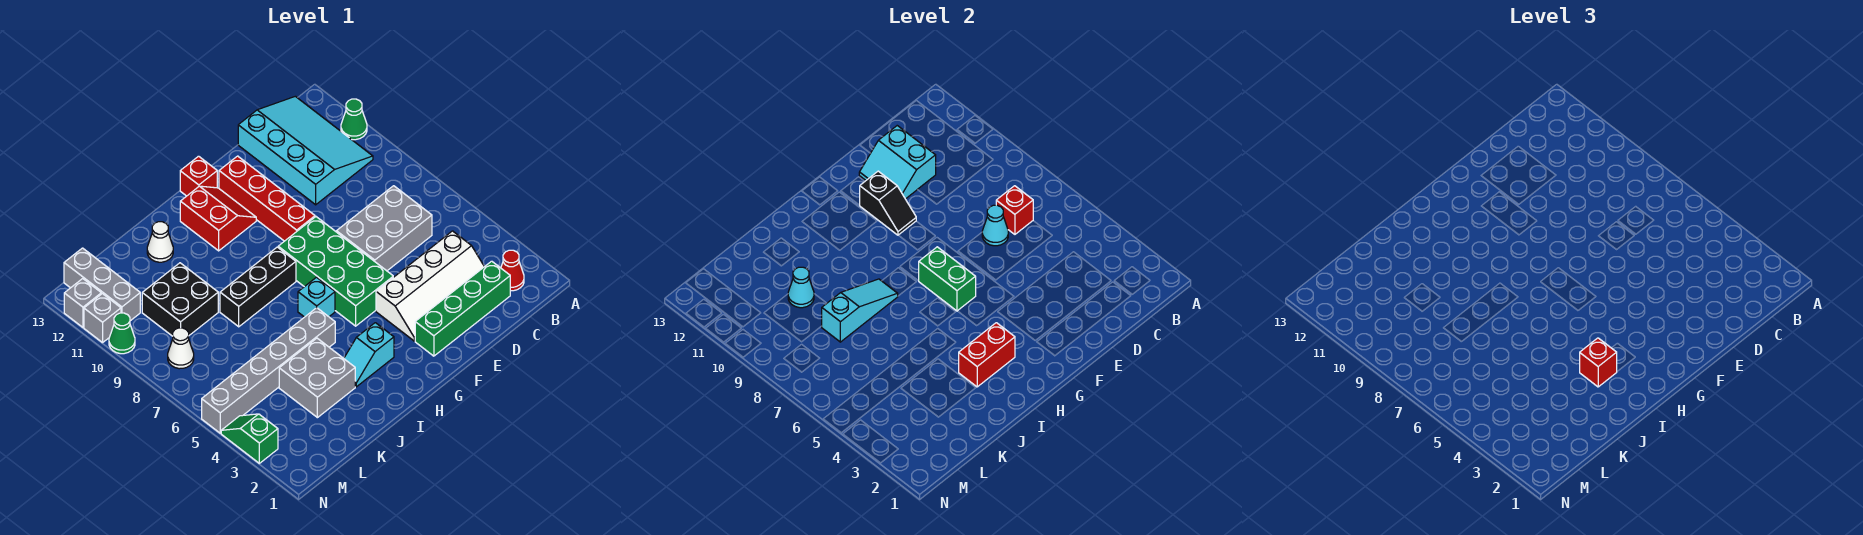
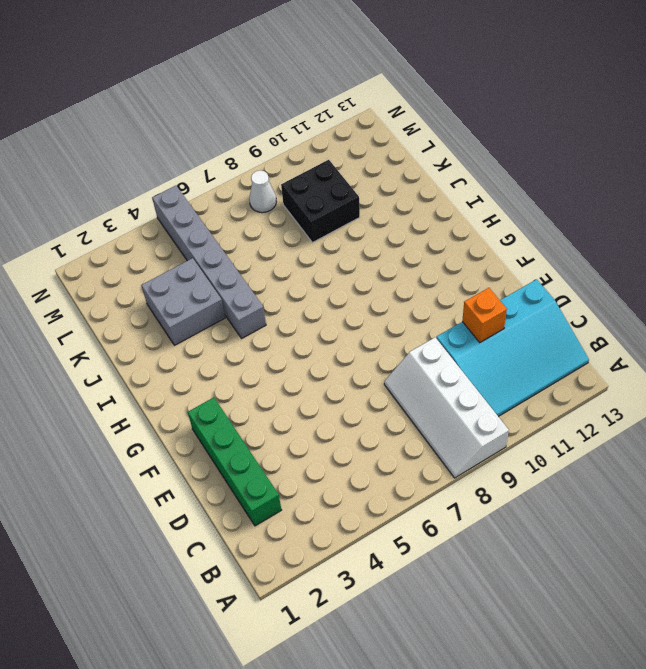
white slope A8:D9 level 1 top 9 -> white slope C3:F4 level 1 top 4
orange brick D11 level 2 -> cyan slope D11:E12 level 2 top D
none -> green cone A11 level 1
none -> red cone B2 level 1
none -> grey brick C6:E7 level 1
none -> green brick F5:G8 level 1

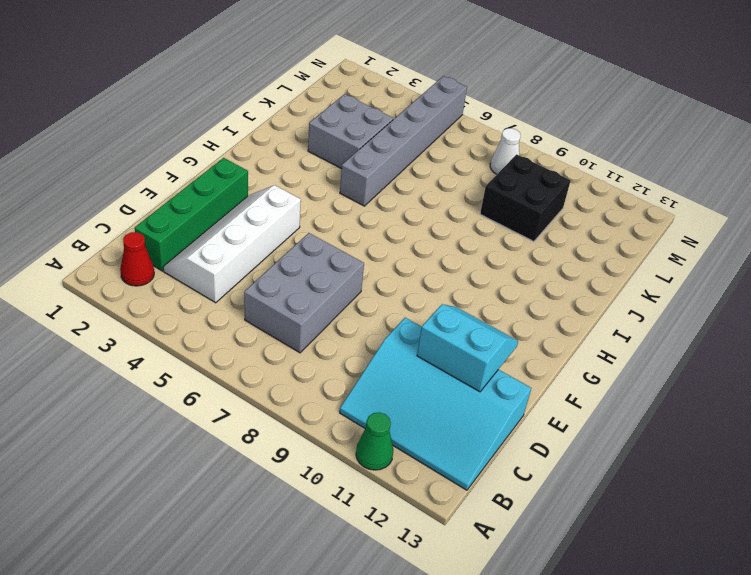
none -> green brick F5:G8 level 1
none -> red brick F9:F12 level 1
none -> red slope G11:H12 level 1 top H
none -> red brick G13 level 1

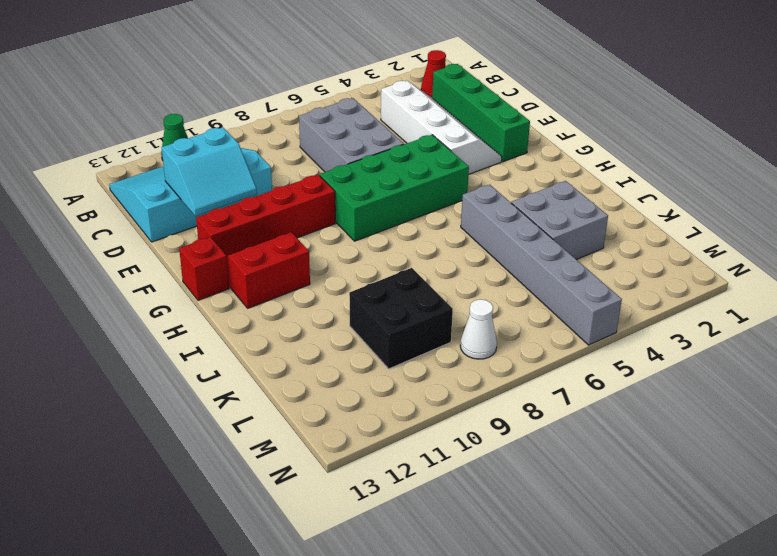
none -> cyan slope H3:I3 level 1 top H
none -> cyan brick H6 level 1
none -> black brick H8:J8 level 1
none -> white cone J12 level 1

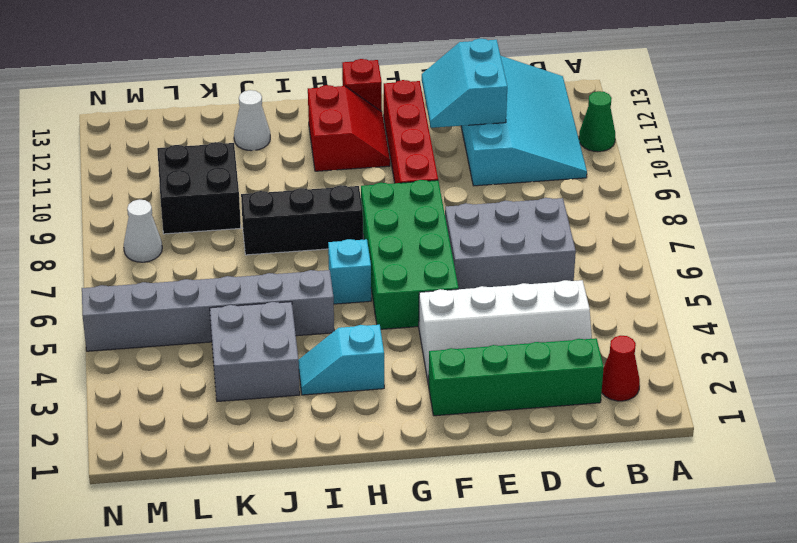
none -> grey brick M11:M13 level 1
none -> green slope N3:N4 level 1 top 3
none -> green cone N10 level 1
none -> grey brick N11 level 1

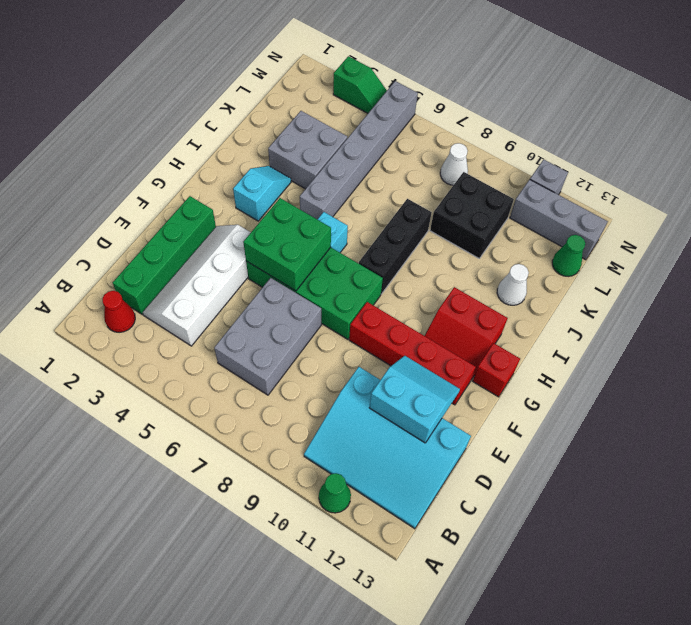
green brick F5:G6 level 2 -> green brick G6:G7 level 2
green cone L13 level 1 -> green cone N10 level 1
none -> grey brick N12 level 1
none -> red brick C7 level 2
none -> cyan cone D7 level 2
none -> black slope F10:F11 level 2 top 11

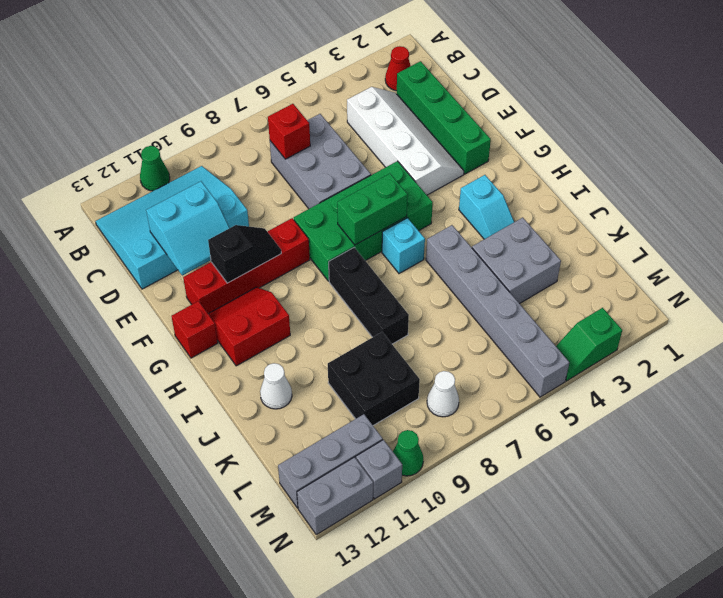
grey brick N12:N13 level 1 -> grey brick N12 level 1
none -> cyan cone D7 level 2
none -> red brick H3:I3 level 2
none -> cyan slope I8:K8 level 2 top K
none -> cyan cone K10 level 2

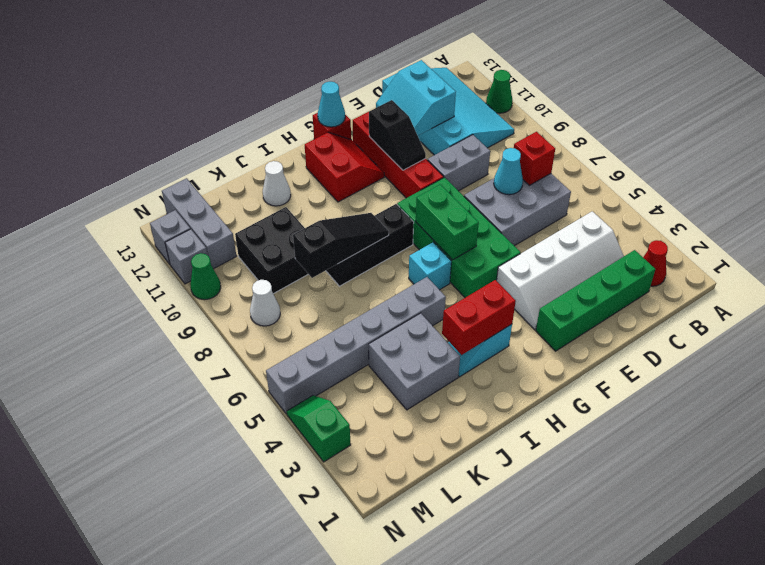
grey brick D9:E9 level 1 -> none
cyan cone G13 level 2 -> cyan cone K10 level 2
black slope I8:K8 level 2 top K -> cyan slope I8:K8 level 2 top K
none -> red brick I3 level 3

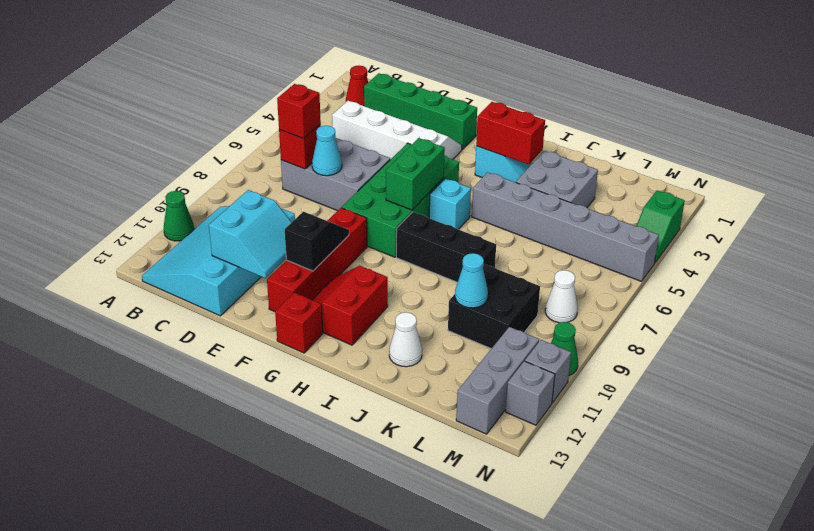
red brick C7 level 3 -> red brick I3 level 3
none -> cyan slope I8:K8 level 2 top K

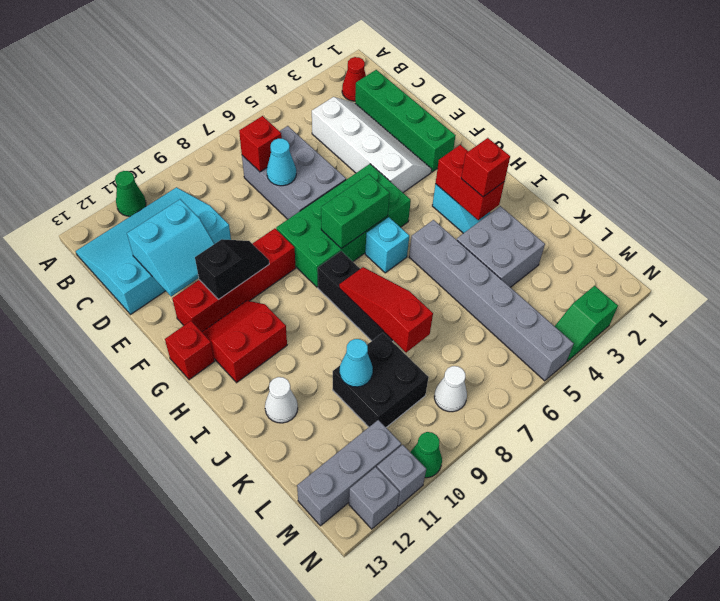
red slope I8:K8 level 2 top K -> cyan slope I8:K8 level 2 top K

